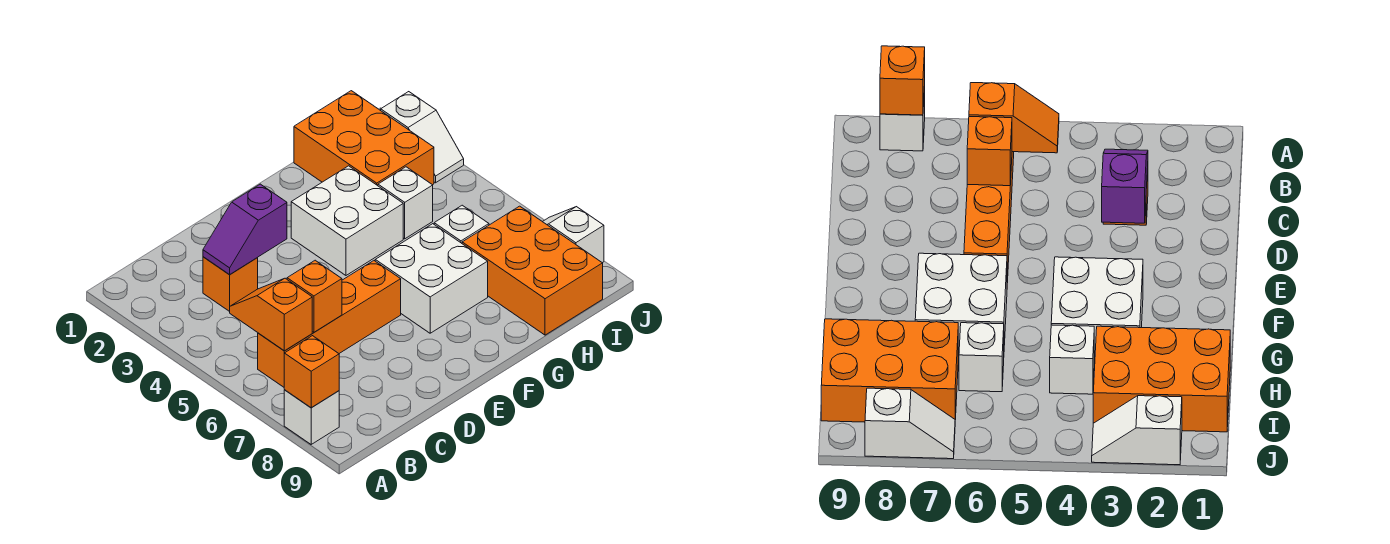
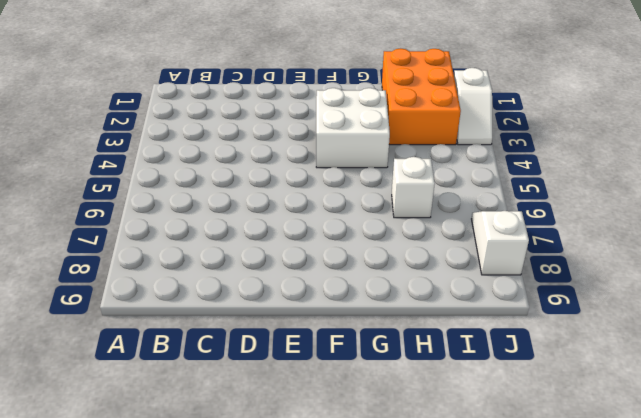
none -> white brick A8 level 1
none -> orange brick B6:E6 level 1
none -> orange brick C3 level 1

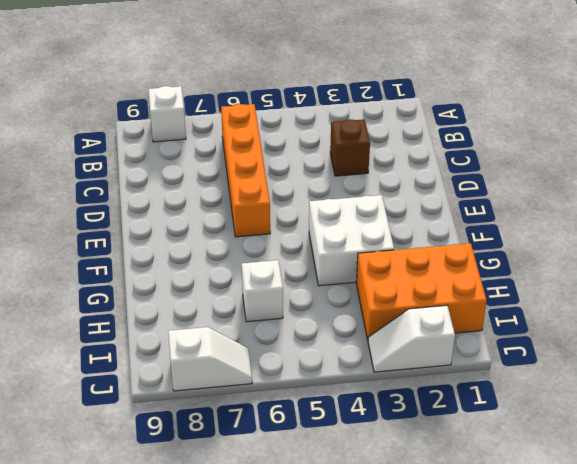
brown brick C3 level 1 -> orange brick C3 level 1
none -> white brick F6:G7 level 1
none -> white brick H4 level 1
none -> orange brick H7:I9 level 1

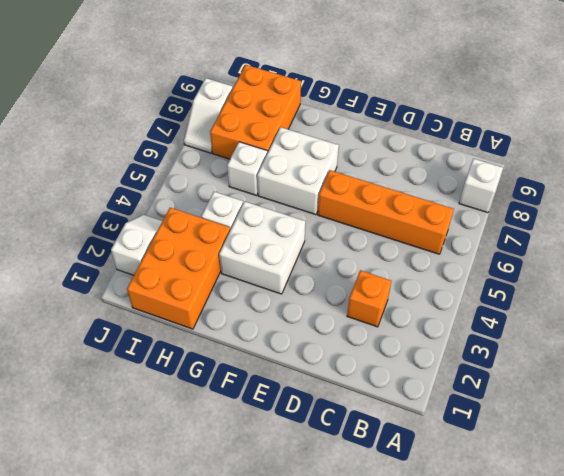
none -> orange brick A8 level 2
none -> orange slope B5:B6 level 2 top 6
none -> purple slope C3:D3 level 2 top D

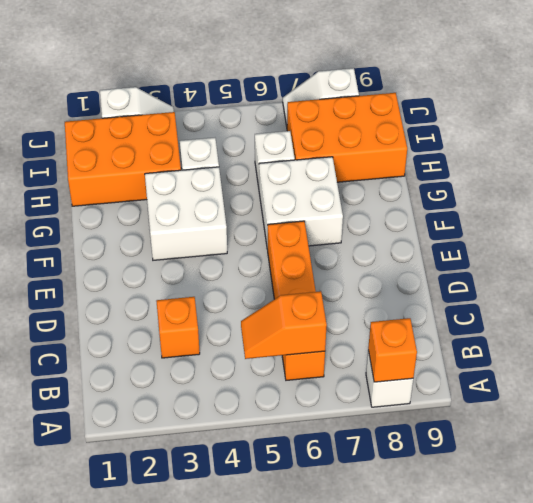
none -> purple slope C3:D3 level 2 top D
none -> orange brick C6 level 2

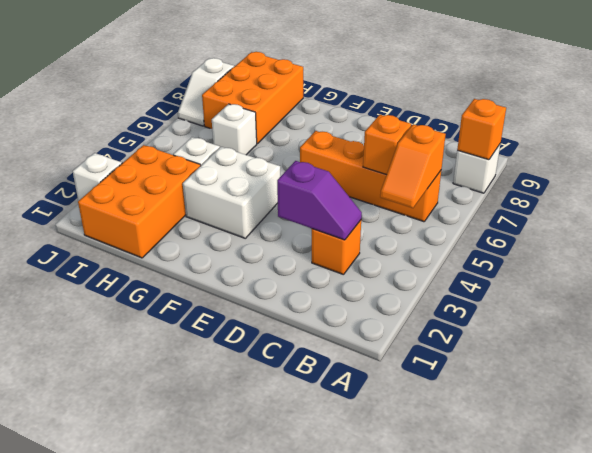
none -> white brick F6:G7 level 1

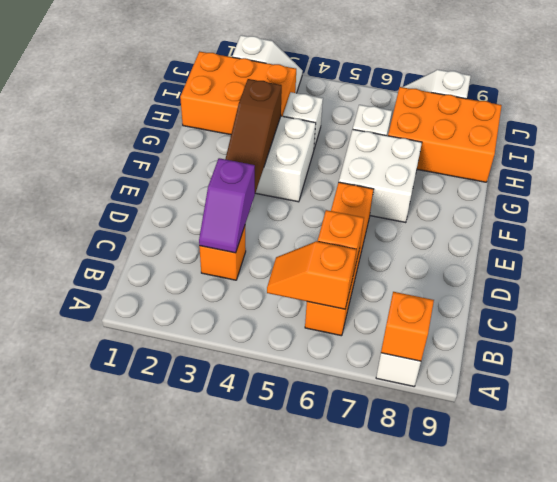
brown slope E3:G3 level 2 top G -> none

